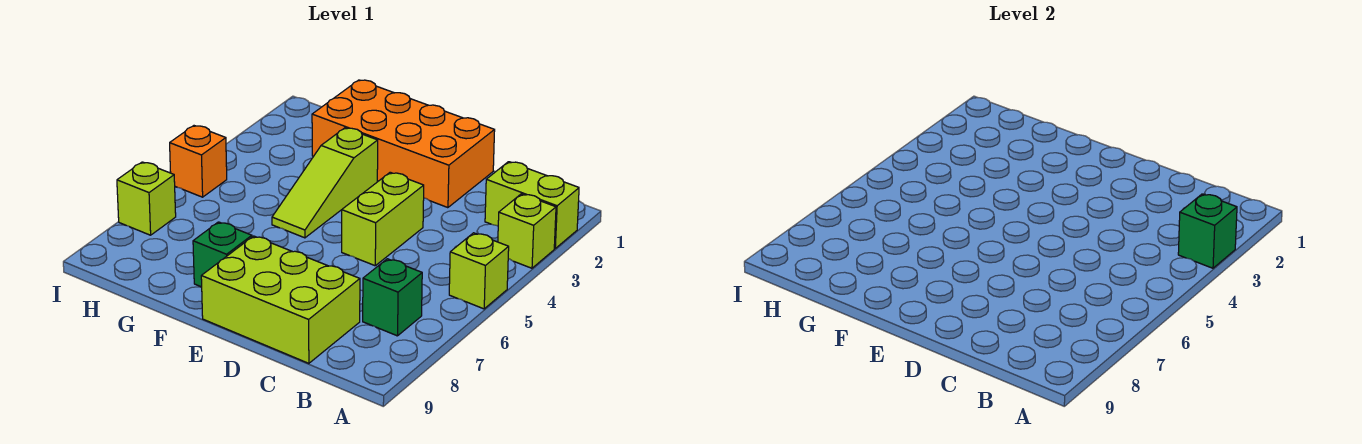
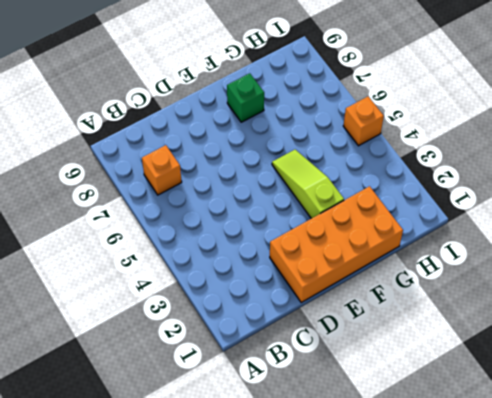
orange brick B7 level 1 -> green brick B7 level 1
none -> lime brick A2:B2 level 1
none -> lime brick A3 level 1
none -> lime brick A5 level 1

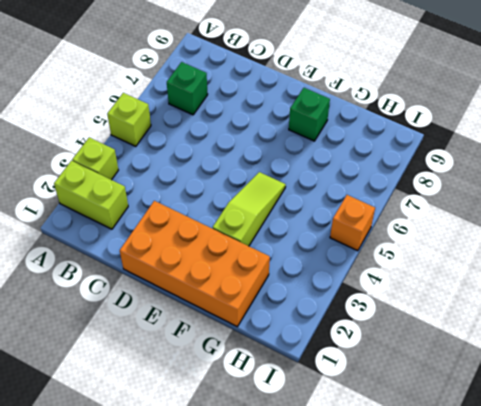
none -> lime brick C8:E9 level 1
none -> lime brick D4:D5 level 1
none -> lime brick I7 level 1

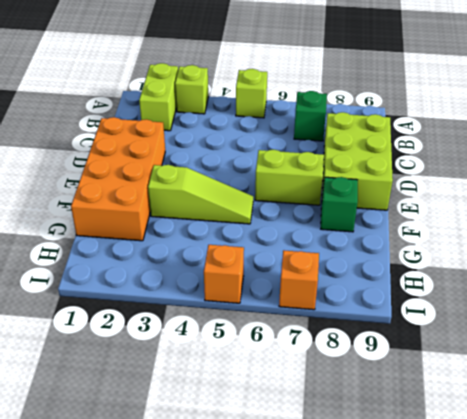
lime brick E6:E7 level 1 -> lime brick D4:D5 level 1
orange brick I7 level 1 -> lime brick I7 level 1
none -> green brick A3 level 2

